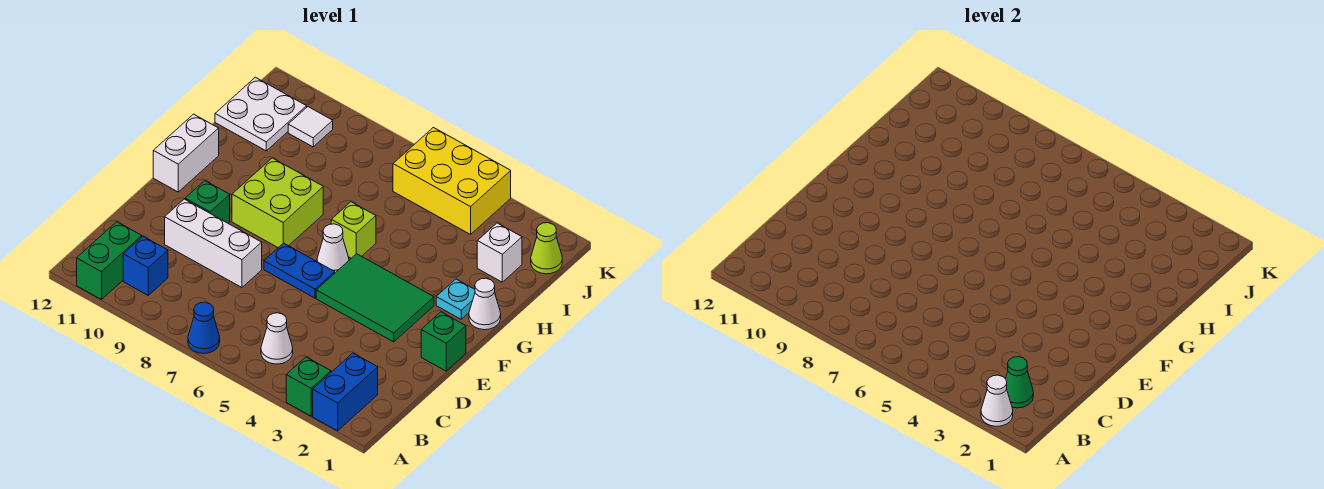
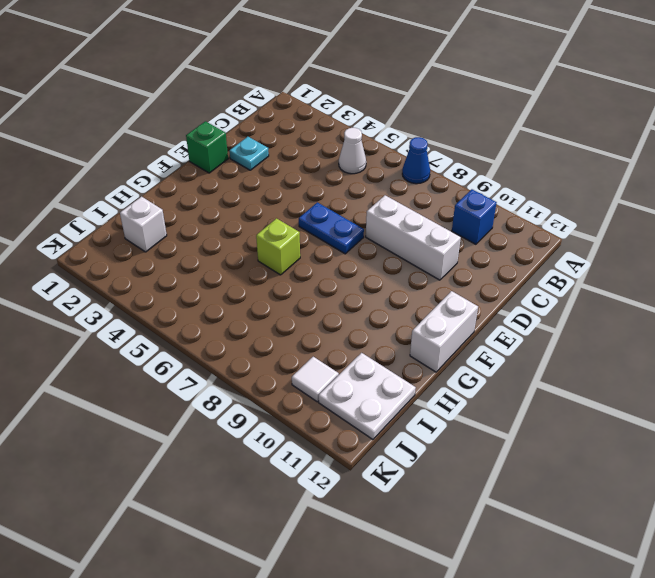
cyan plate D2 level 1 -> cyan plate G2 level 1
none -> blue brick A2:B2 level 1
none -> green brick A3 level 1
none -> green brick A11:B11 level 1

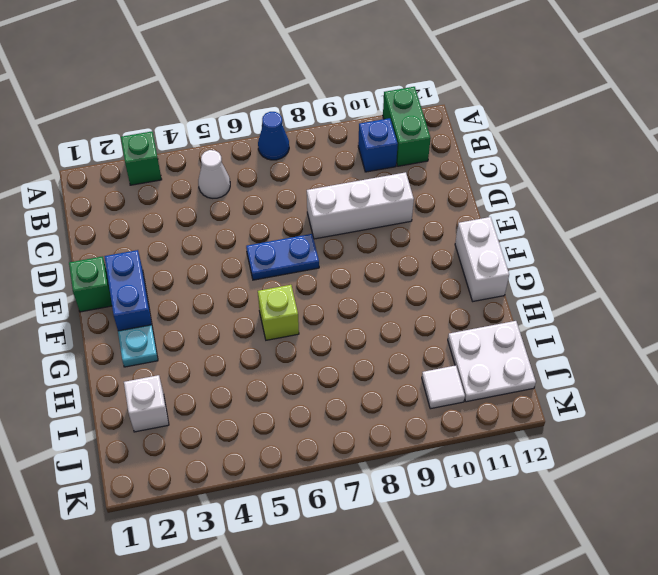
blue brick E2:F2 level 1 -> blue brick A2:B2 level 1
none -> green tile E3:F5 level 1
none -> green brick E10 level 1
none -> white cone F6 level 1

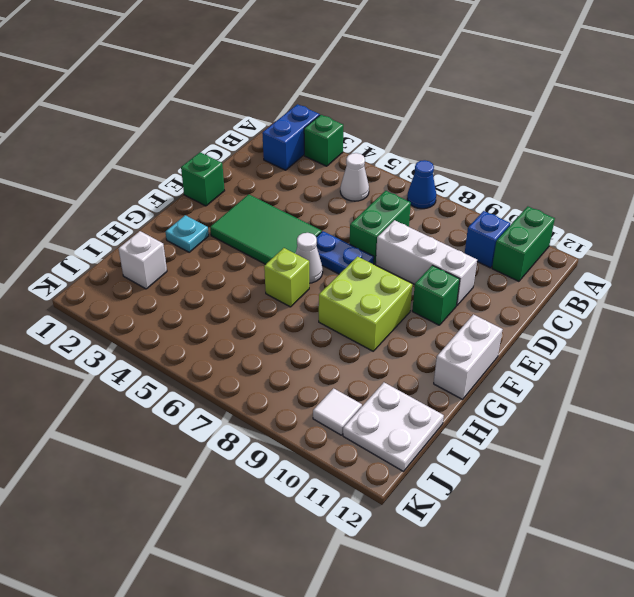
green brick C7:D7 level 1 -> none
none -> white cone G1 level 1
none -> lime cone J1 level 1
none -> yellow brick J4:K6 level 1

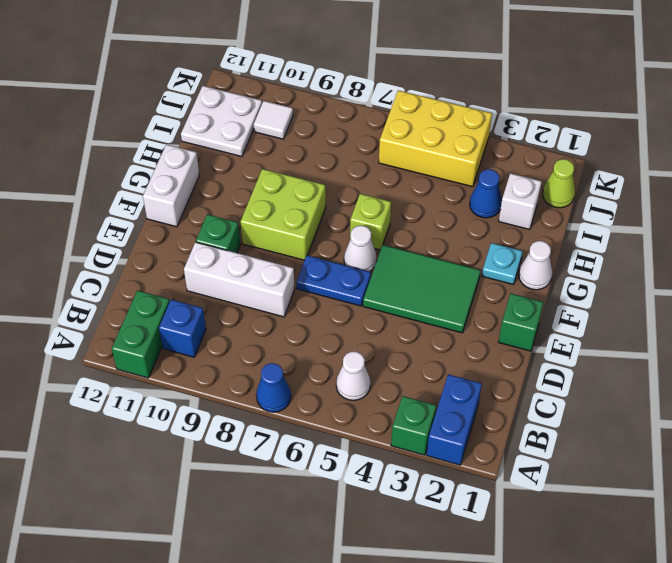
blue cone I3 level 1 -> none
none -> white cone A2 level 2
none -> green cone B2 level 2

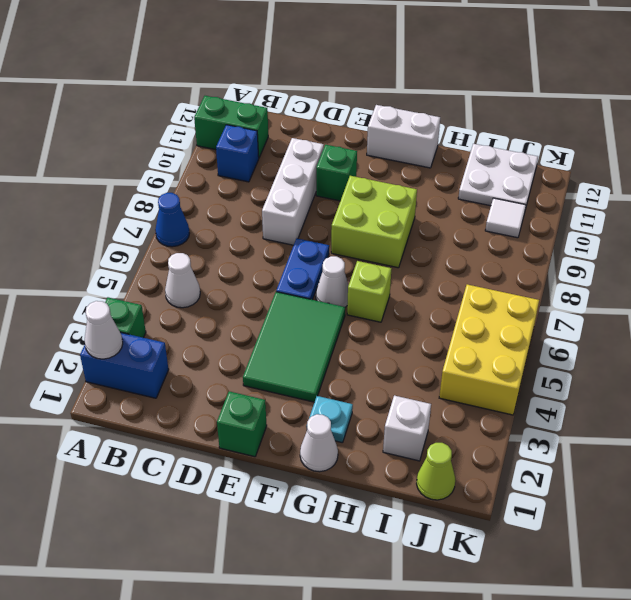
none -> green cone B2 level 2

